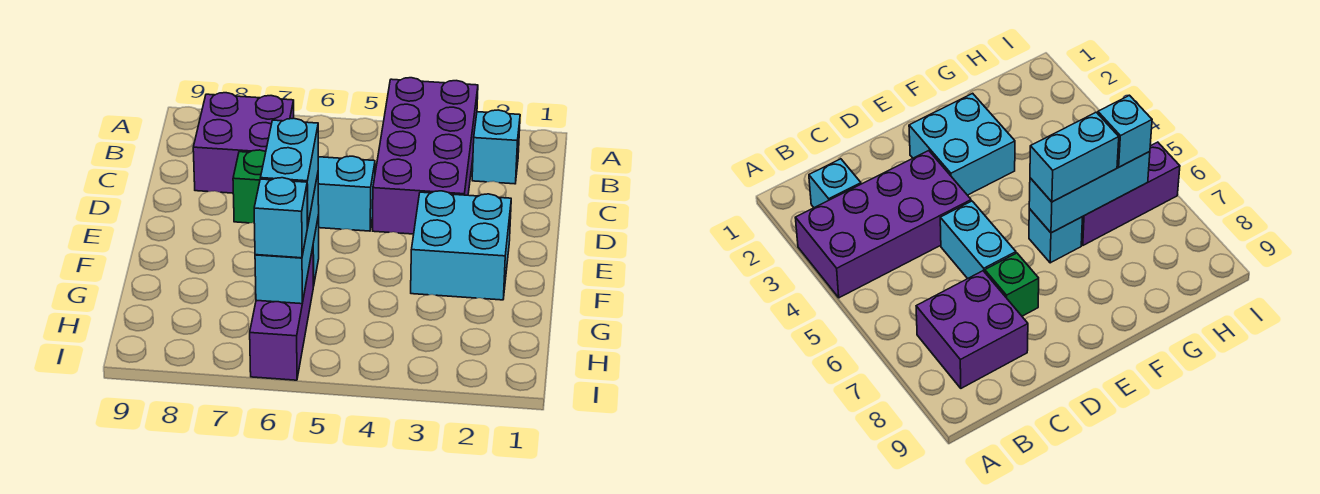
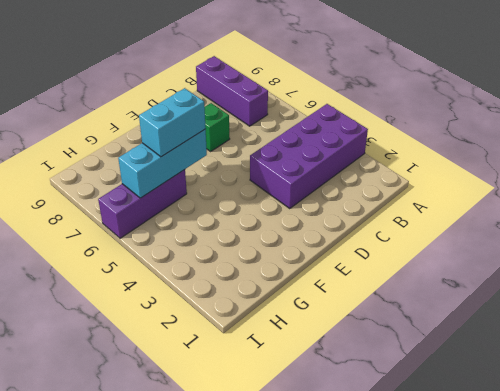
purple brick B7:B9 level 1 -> purple brick B7:C8 level 1
none -> cyan brick B2 level 1
none -> cyan brick D5:D6 level 1

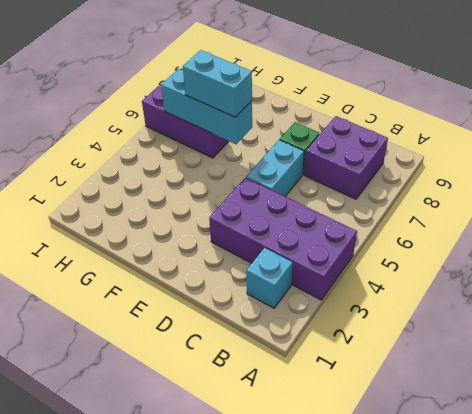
none -> cyan brick E2:F3 level 1
none -> cyan brick F6 level 1

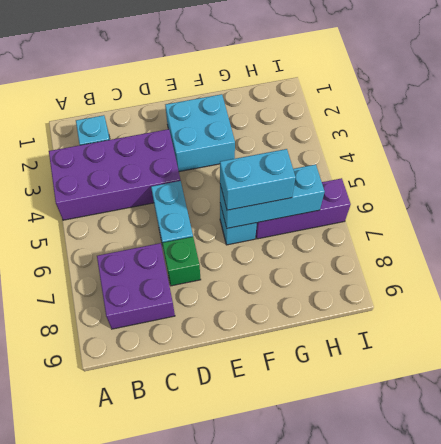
none -> cyan brick H6 level 3

